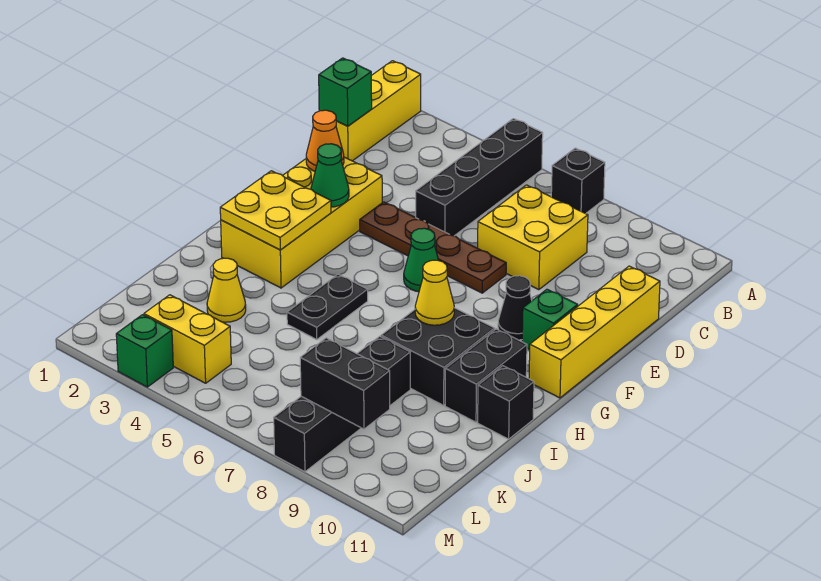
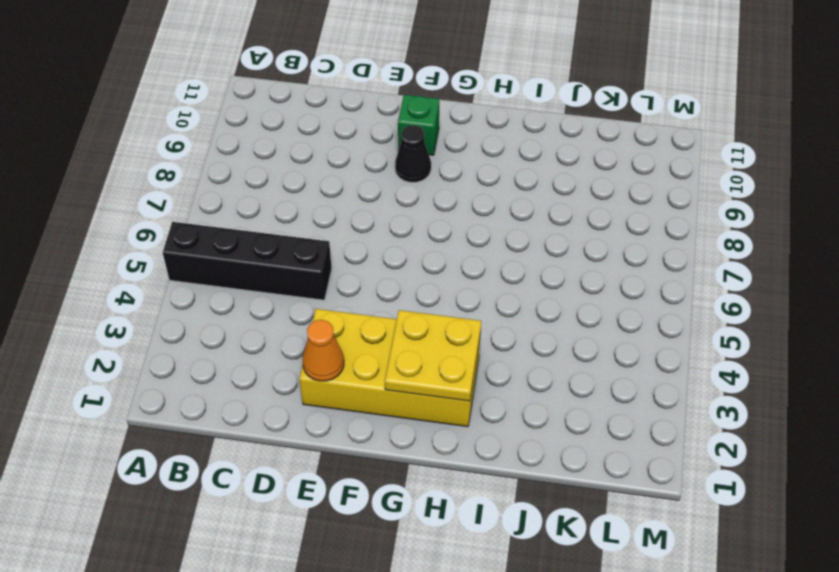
none -> yellow brick A1:C1 level 1
none -> black brick A7 level 1
none -> yellow brick C7:D8 level 1

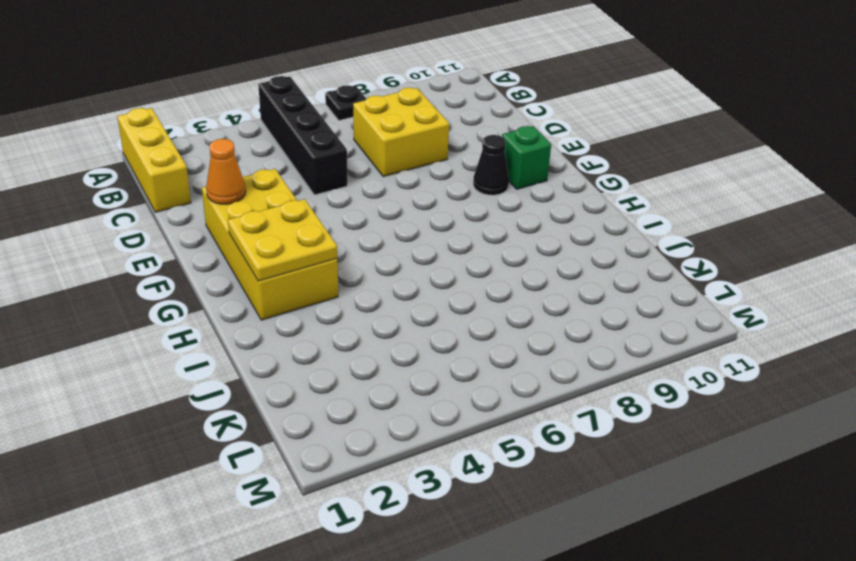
black plate A7 level 1 -> black brick A7 level 1
none -> yellow brick D11:G11 level 1
none -> brown plate E4:E7 level 1
none -> green cone F6 level 1

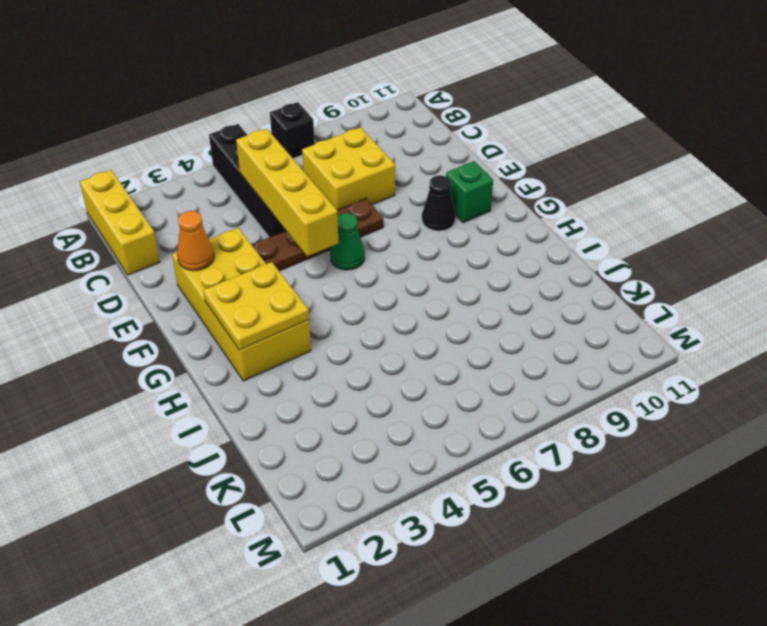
yellow brick C5:F5 level 2 -> yellow brick D11:G11 level 1
none -> black plate H5:I5 level 1
none -> black brick H8:I9 level 1
none -> black brick H10:I10 level 1

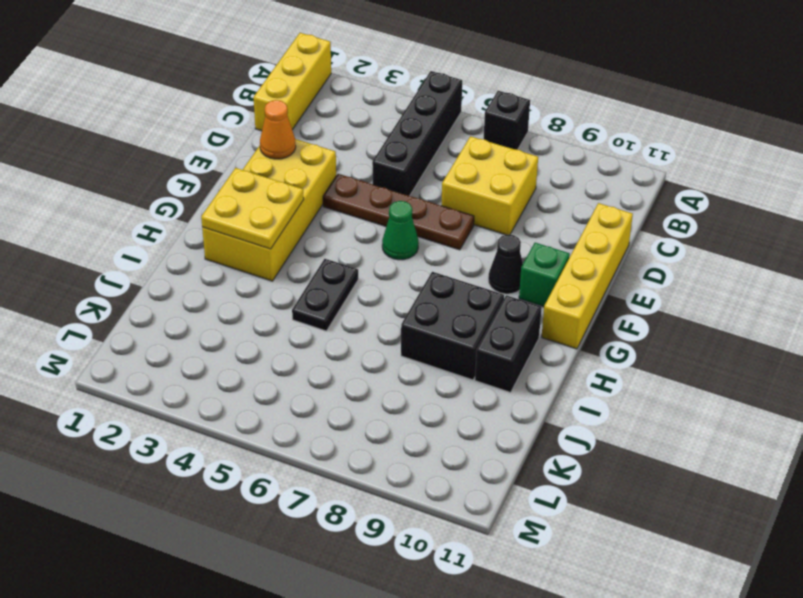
none -> black brick I11 level 1
none -> yellow cone J3 level 1
none -> black brick J8:M8 level 1

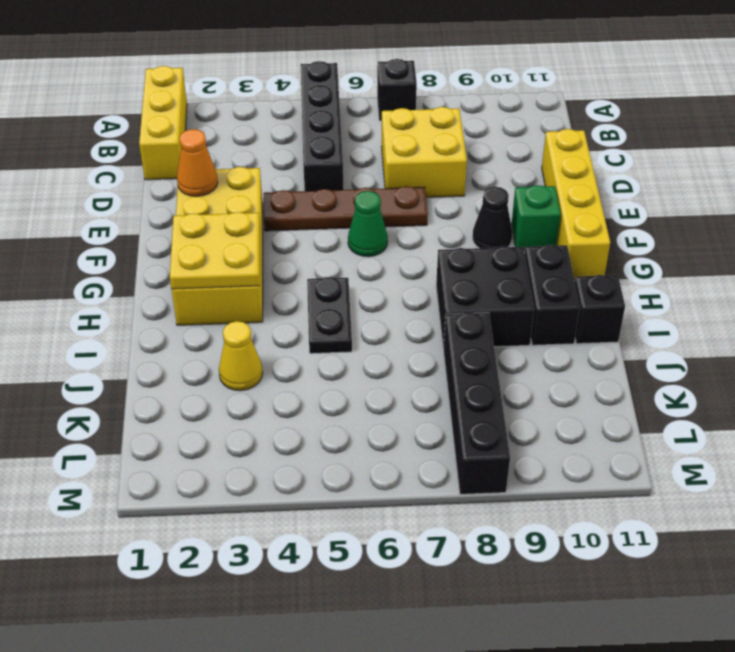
none -> yellow brick L3:L4 level 1
none -> green brick M3 level 1
none -> green brick C1 level 2

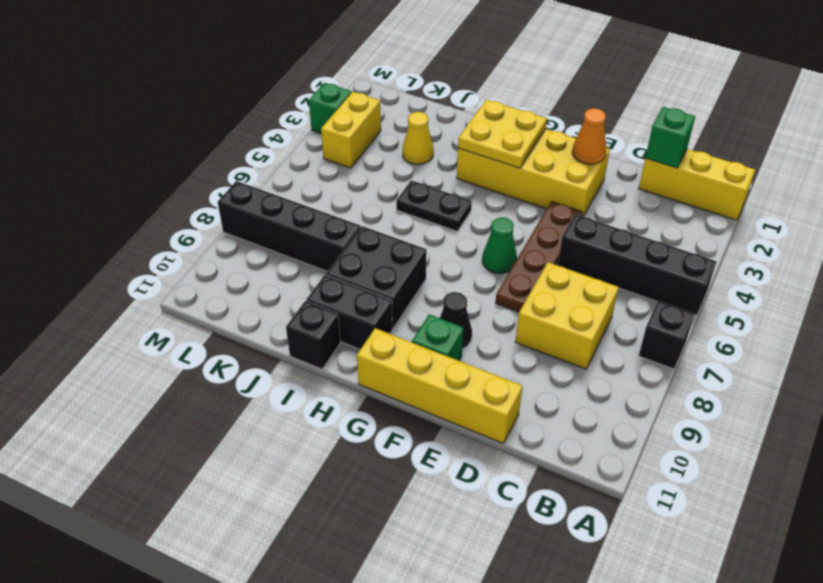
none -> green cone F3 level 2
none -> yellow cone H8 level 2
none -> black brick L8:L9 level 2

